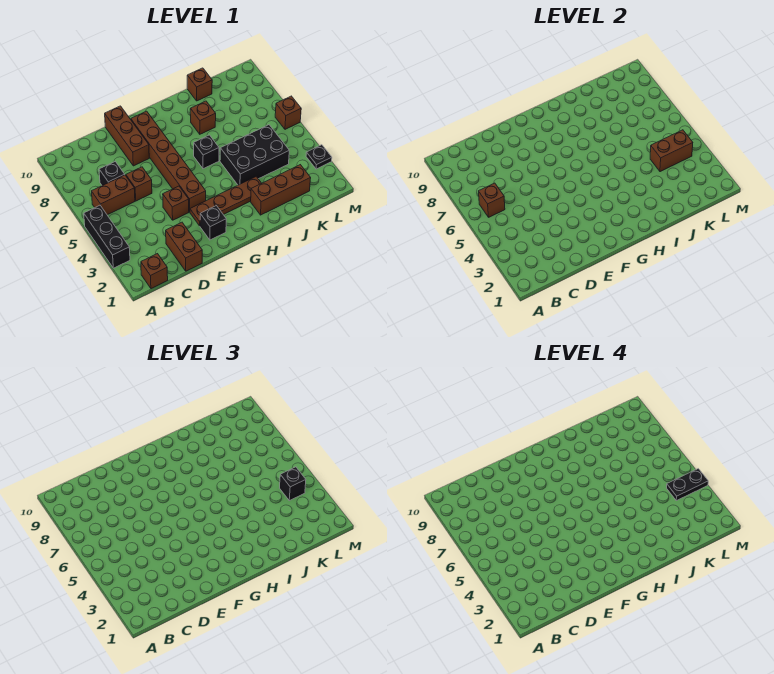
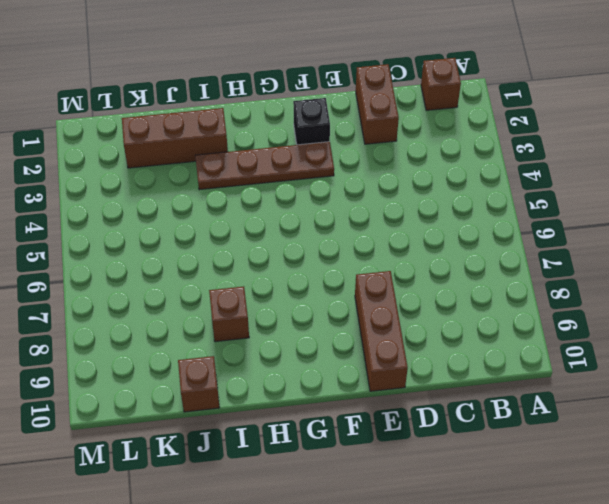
none -> black brick A3:A5 level 1
none -> brown brick B6:C6 level 1
none -> black brick C7 level 1

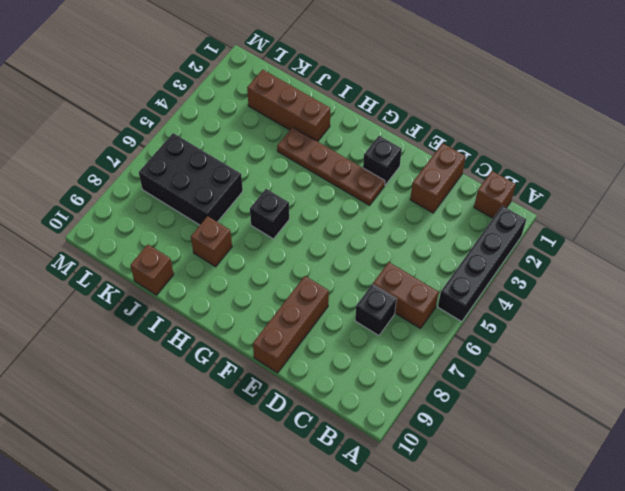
black brick A2:A5 level 1 -> black brick A3:A5 level 1
black brick J6:L7 level 1 -> black brick I4:K5 level 1
none -> brown brick D6 level 1
none -> brown brick E4 level 1
none -> brown brick F4:F9 level 1

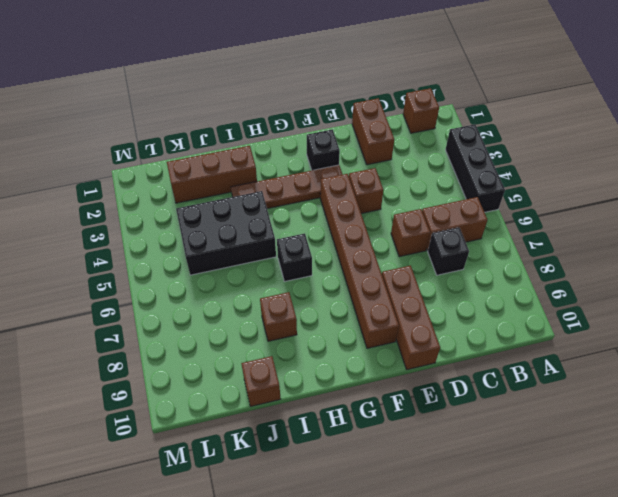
none -> black plate M3 level 1
none -> brown brick M6 level 1
none -> brown brick B6 level 2

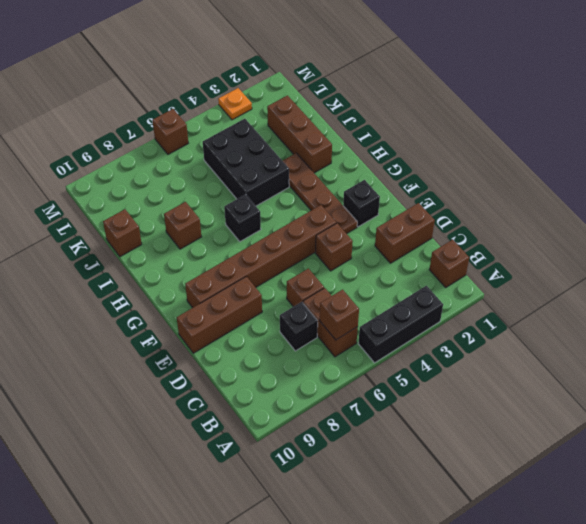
orange plate M3 level 1 -> black plate M3 level 1
none -> brown brick K4:L4 level 2
none -> black brick L4 level 3
none -> black plate L4:M4 level 4

